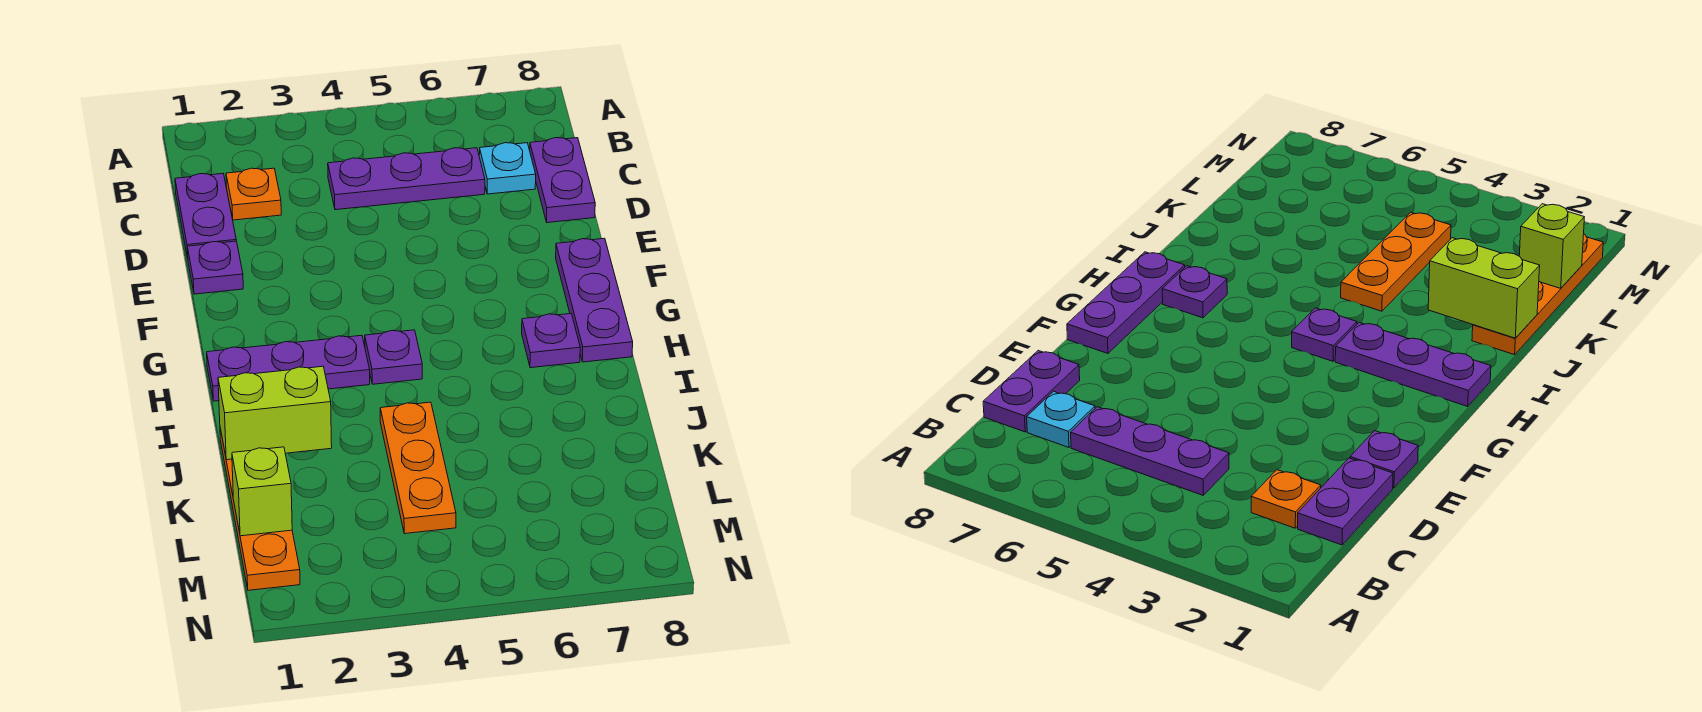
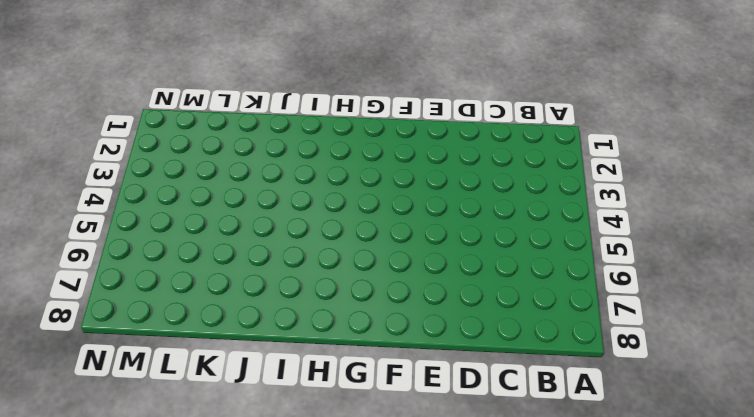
none -> purple plate C1:D1 level 1
none -> orange plate C2 level 1
none -> purple plate C4:C6 level 1

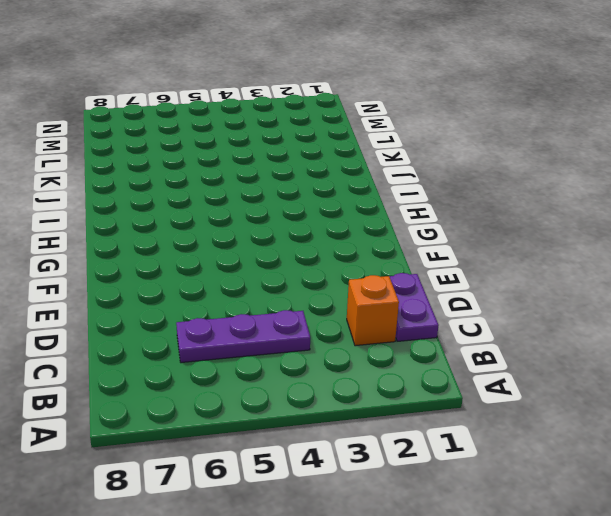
orange brick C2 level 1 -> orange plate C2 level 1
none -> cyan plate C7 level 1
none -> purple plate C8:D8 level 1
none -> purple plate E1 level 1

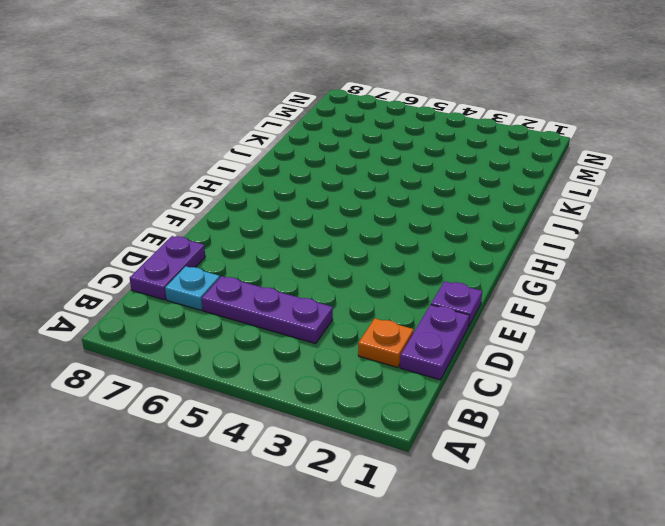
none -> purple plate F8:H8 level 1
none -> purple plate H1:H3 level 1
none -> purple plate H4 level 1

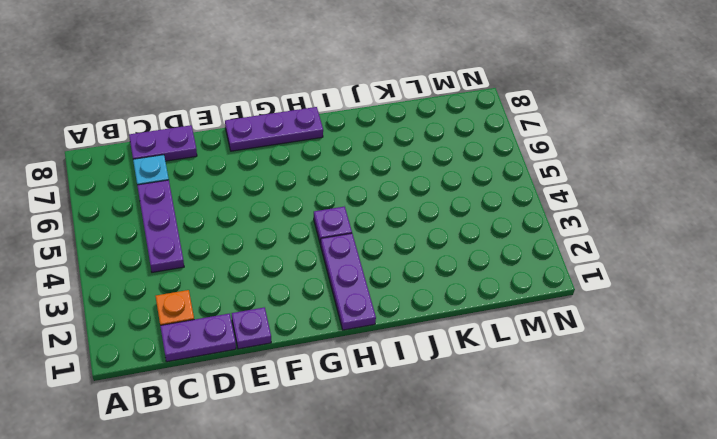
none -> purple plate H7 level 1
none -> orange plate J1:M1 level 1
none -> orange plate J4:L4 level 1

